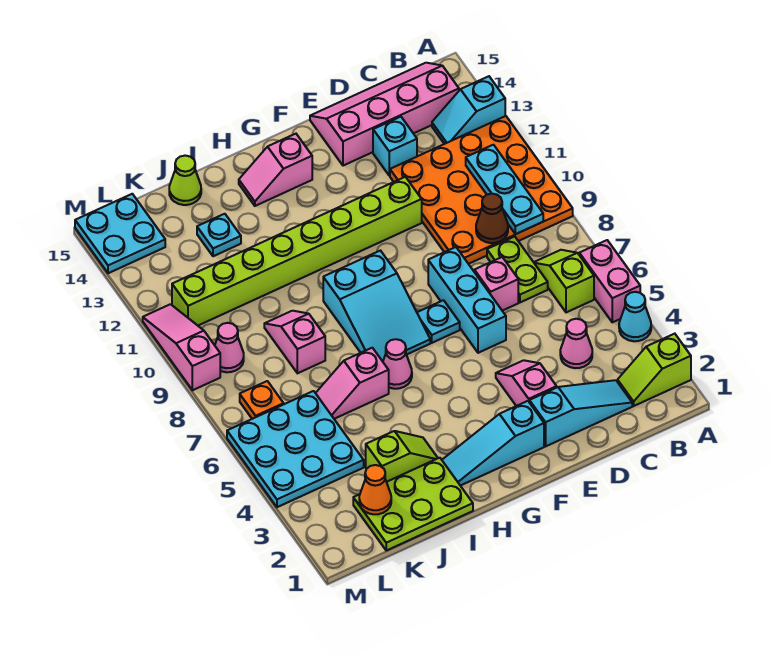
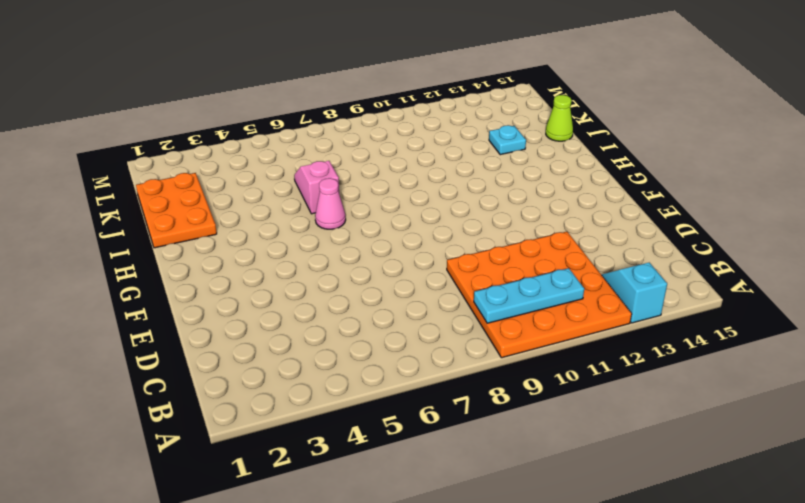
orange plate I1:K2 level 1 -> lime plate I1:K2 level 1
none -> lime slope A2:B2 level 1 top A
none -> cyan cone A4 level 1
none -> pink brick A5:A6 level 1
none -> lime slope B6:B7 level 1 top 6

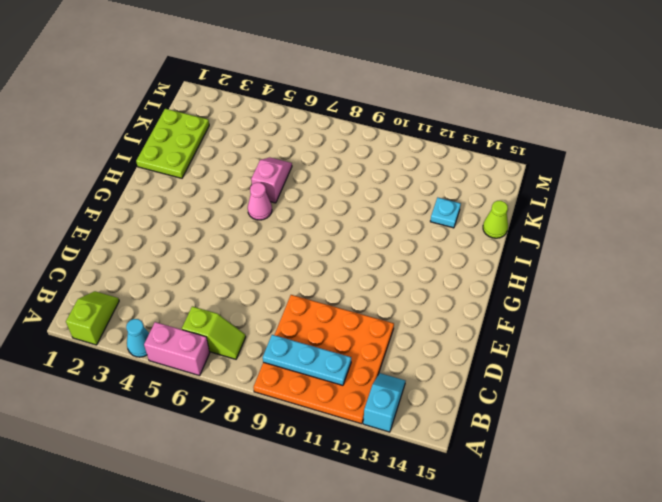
none -> pink slope B14:E15 level 1 top 14
none -> cyan slope C2:E2 level 1 top E
none -> pink cone C4 level 1
none -> lime plate C7:C8 level 1

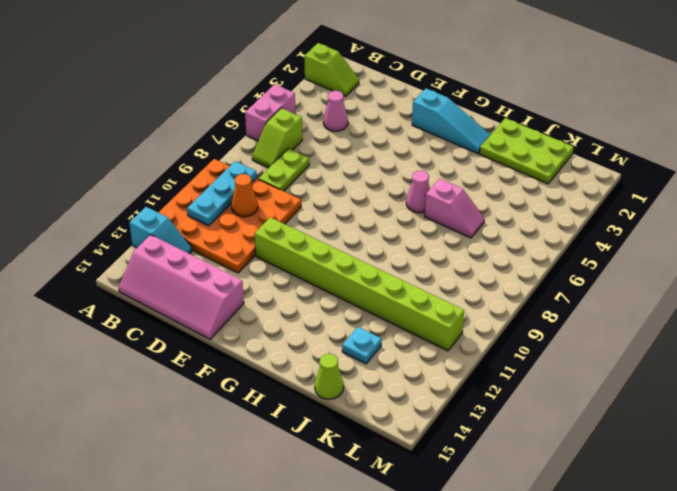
orange cone C10 level 2 -> orange cone K2 level 2
none -> cyan cone A4 level 1
none -> cyan slope C2:E2 level 1 top E
none -> pink brick D7 level 1
none -> cyan brick D13 level 1

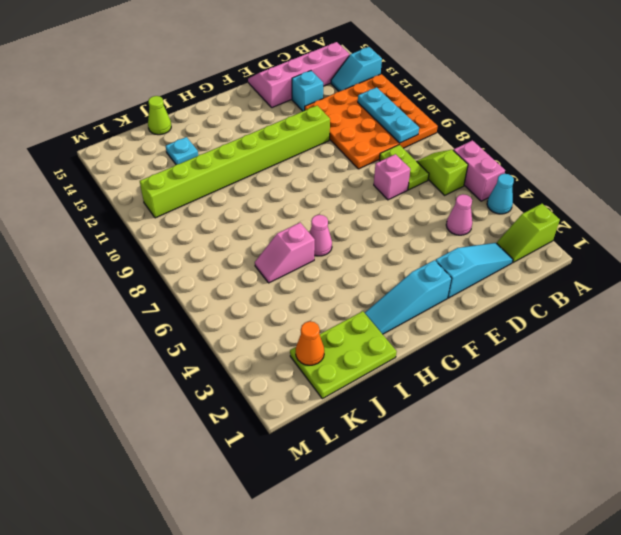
none -> pink slope E3:E4 level 1 top 3
none -> cyan brick E6:E8 level 1
none -> cyan plate F7 level 1
none -> cyan slope G7:H9 level 1 top 9

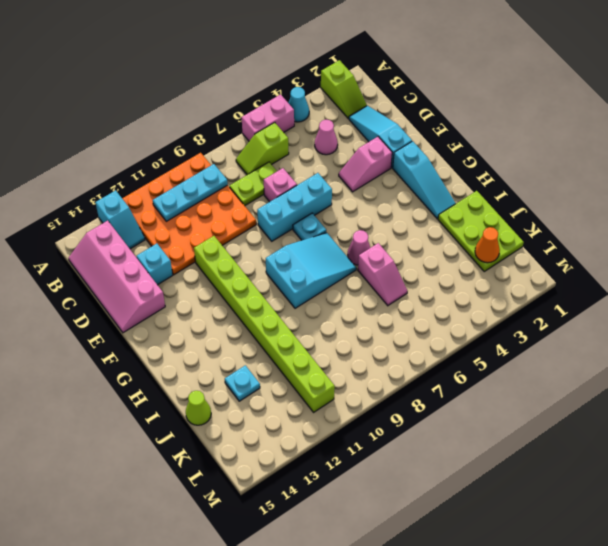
none -> pink slope G14:H14 level 1 top G
none -> lime slope I3:J3 level 1 top J
none -> pink slope J8:J9 level 1 top 8
none -> cyan plate K4:M6 level 1

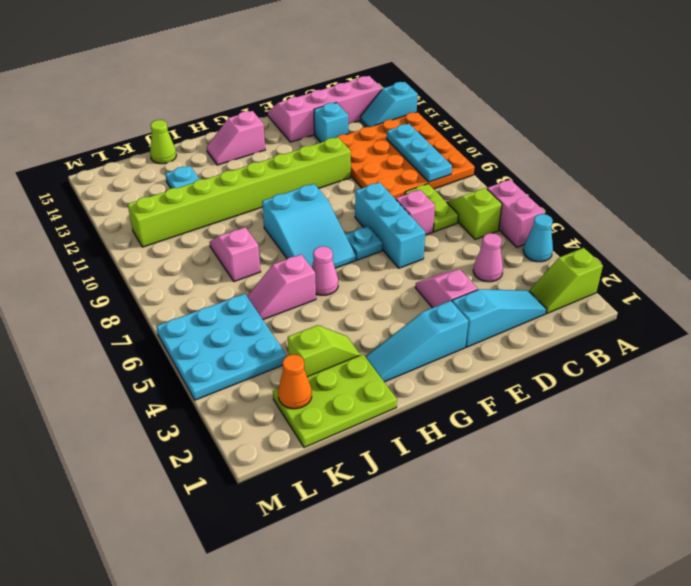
none -> orange plate L7 level 1
none -> pink cone L9 level 1
none -> cyan plate L14:M15 level 1
none -> pink slope M9:M11 level 1 top 9

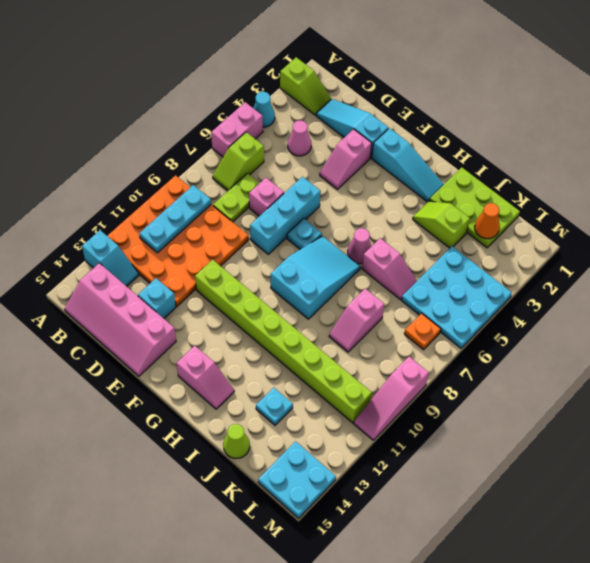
none -> pink cone L9 level 1
none -> brown cone C9 level 2

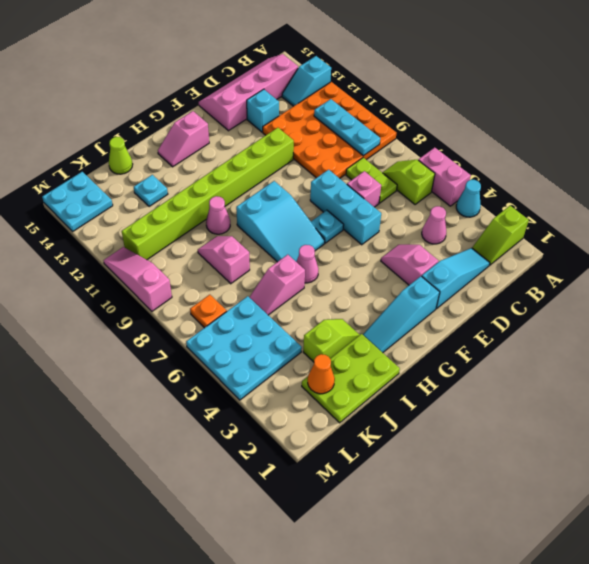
pink cone I10 level 1 -> pink cone L9 level 1
none -> brown cone C9 level 2

